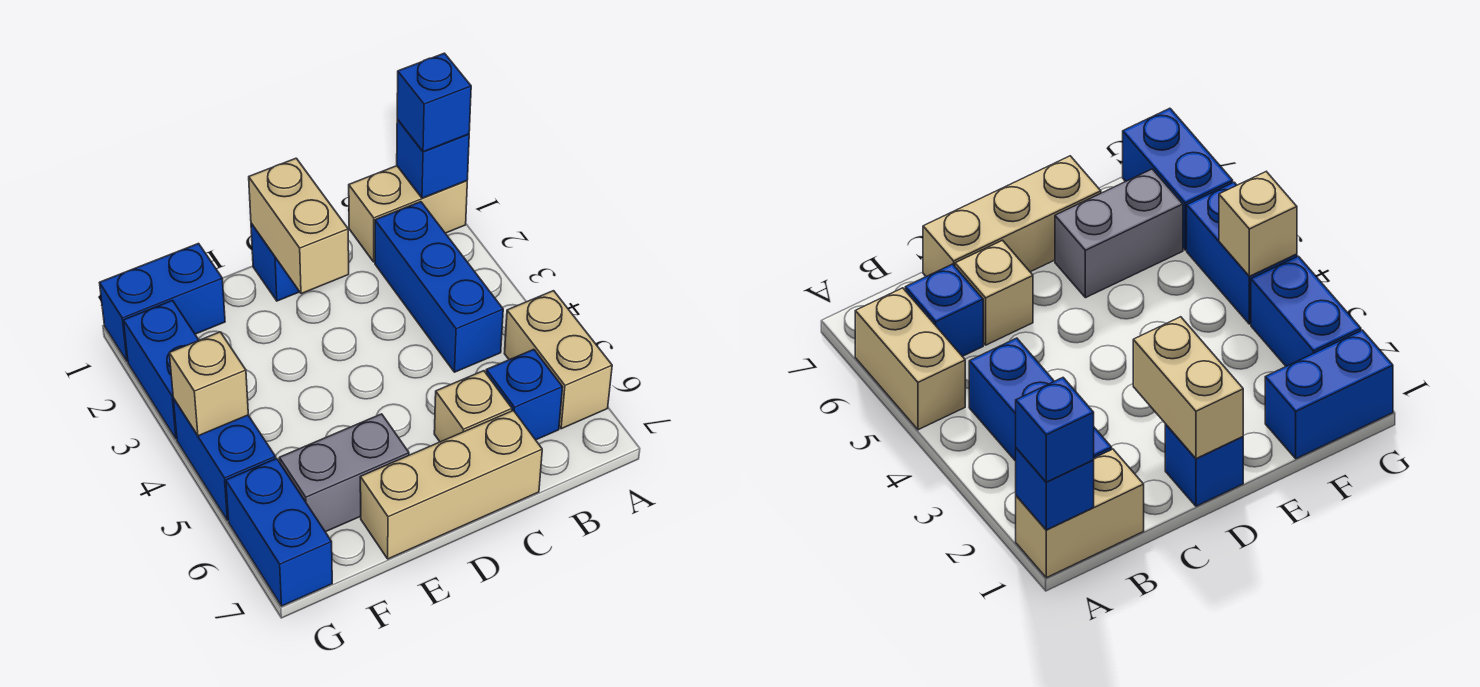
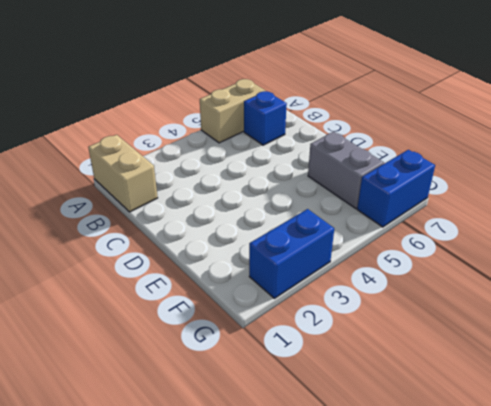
none -> blue brick B2:B4 level 1
none -> tan brick C6 level 1
none -> tan brick C7:E7 level 1

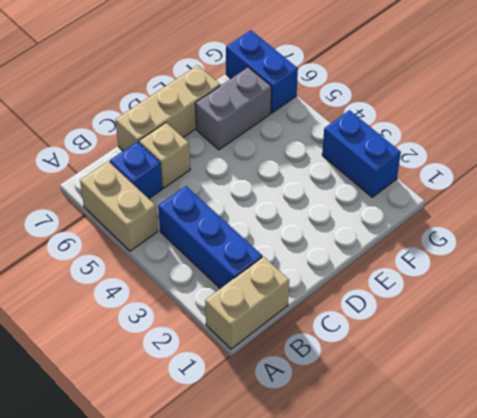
none -> blue brick D1 level 1
none -> blue brick F1:G1 level 1
none -> blue brick G4:G5 level 1

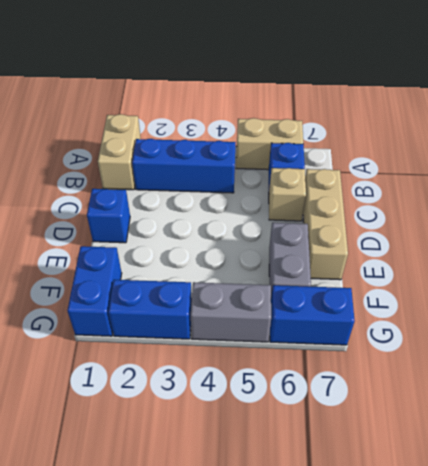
grey brick G4:G5 level 1 -> blue brick G4:G5 level 1
none -> blue brick A1 level 2
none -> tan brick D1:D2 level 2
none -> tan brick G4 level 2

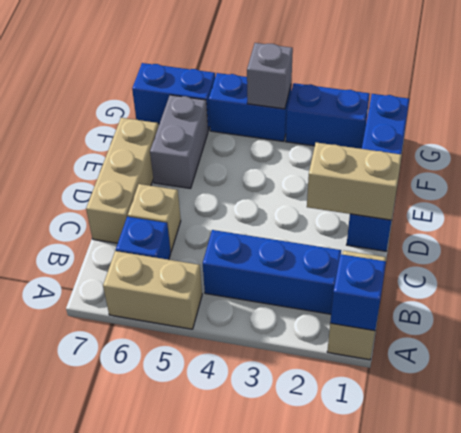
grey brick G4 level 2 -> tan brick G4 level 2
none -> blue brick A1 level 3

